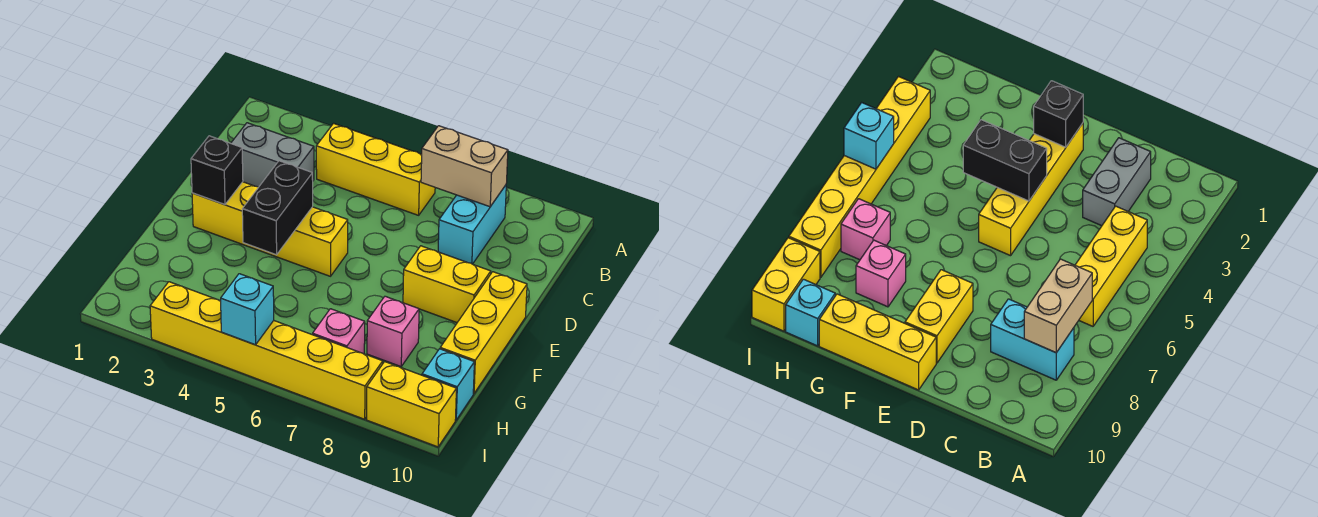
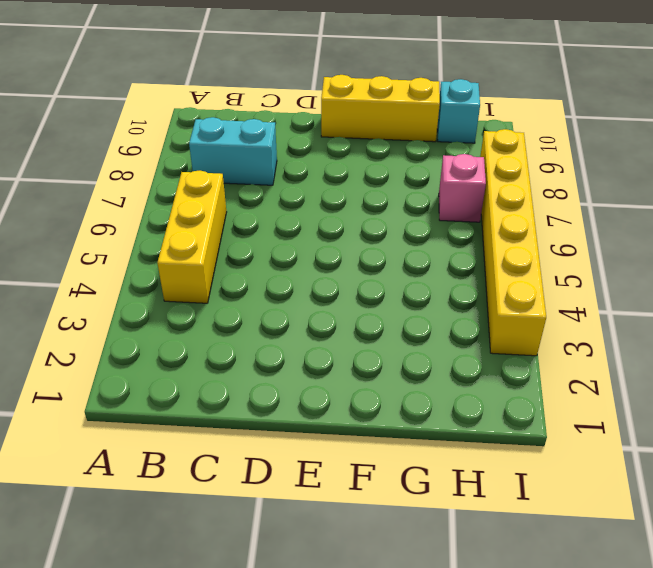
none -> grey brick C2:C3 level 1
none -> yellow brick E2:E5 level 1
none -> yellow brick E8:E9 level 1

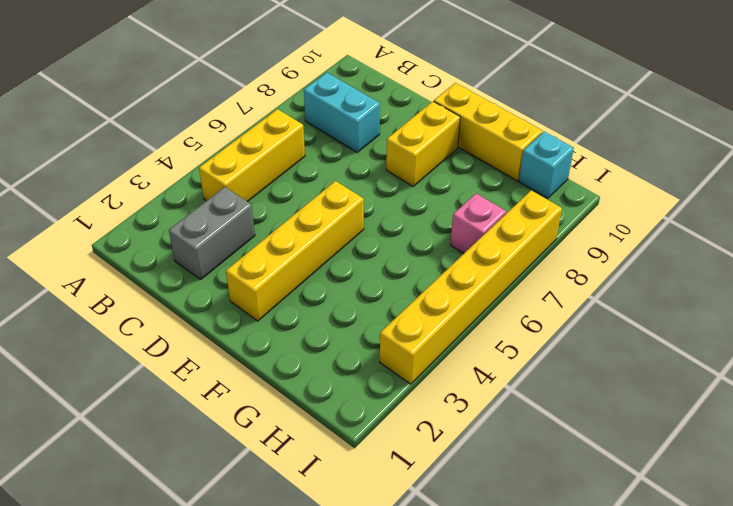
none -> pink brick G8 level 1
none -> yellow brick I9:I10 level 1
none -> tan brick B7:B8 level 2

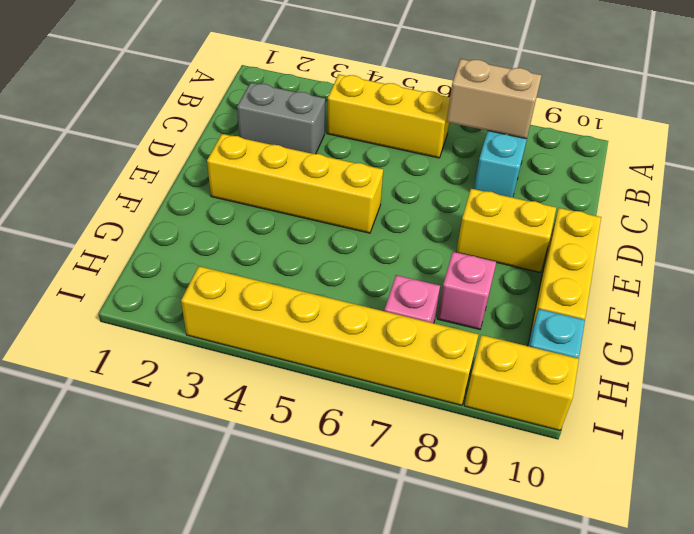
none -> black brick E2 level 2
none -> black brick E4:F4 level 2
none -> cyan brick I5 level 2

